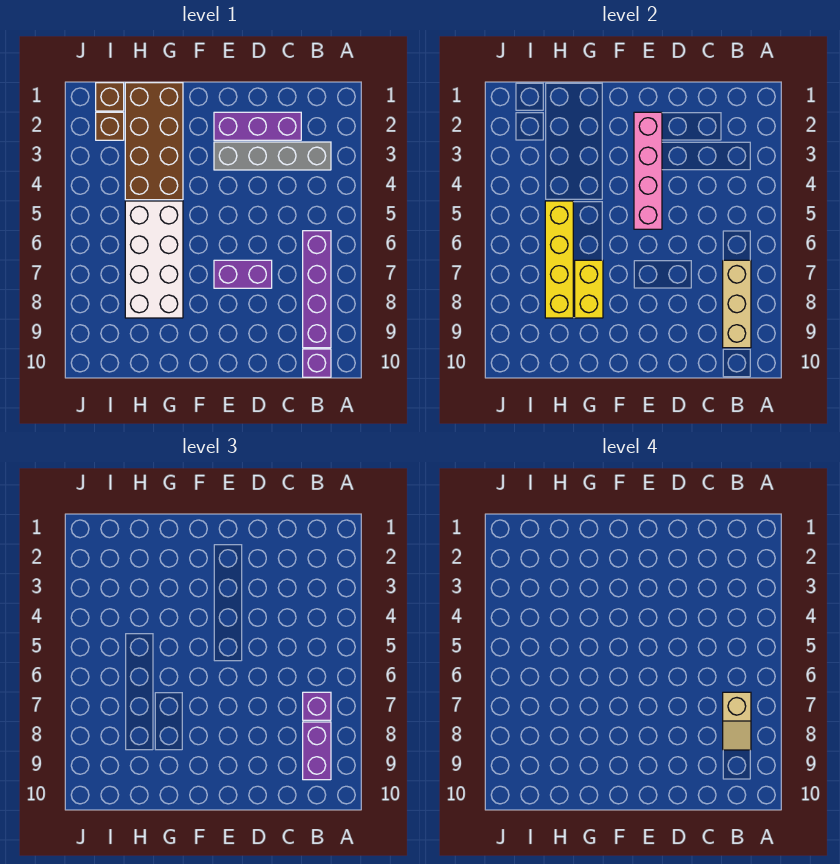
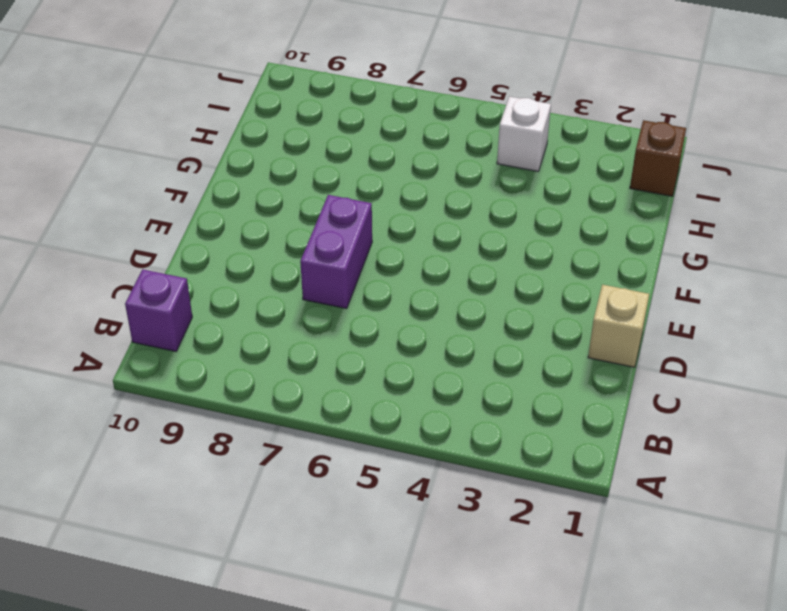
tan brick D1 level 1 -> none
white brick I4 level 1 -> none
none -> grey brick B3:E3 level 1
none -> purple brick B6:B9 level 1
none -> purple brick C2:E2 level 1

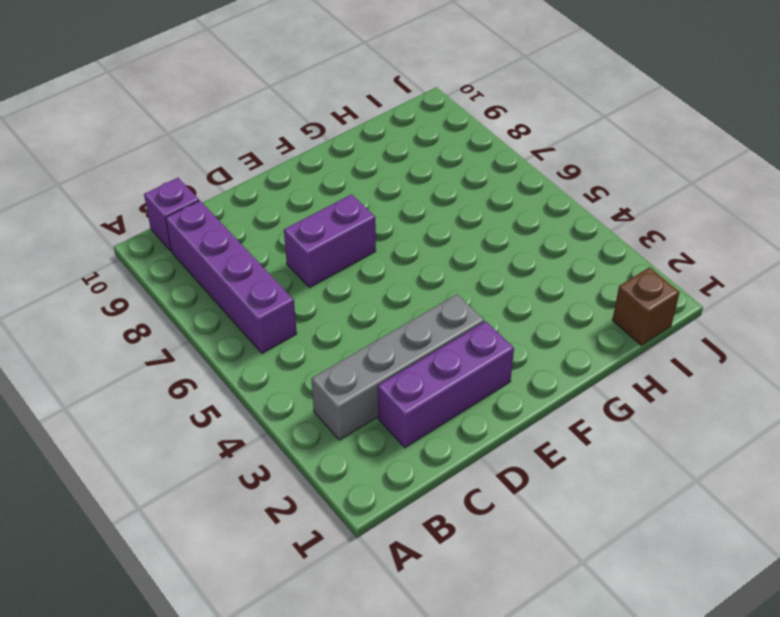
none -> brown brick G1:H4 level 1
none -> white brick G5:H8 level 1
none -> brown brick I2 level 1

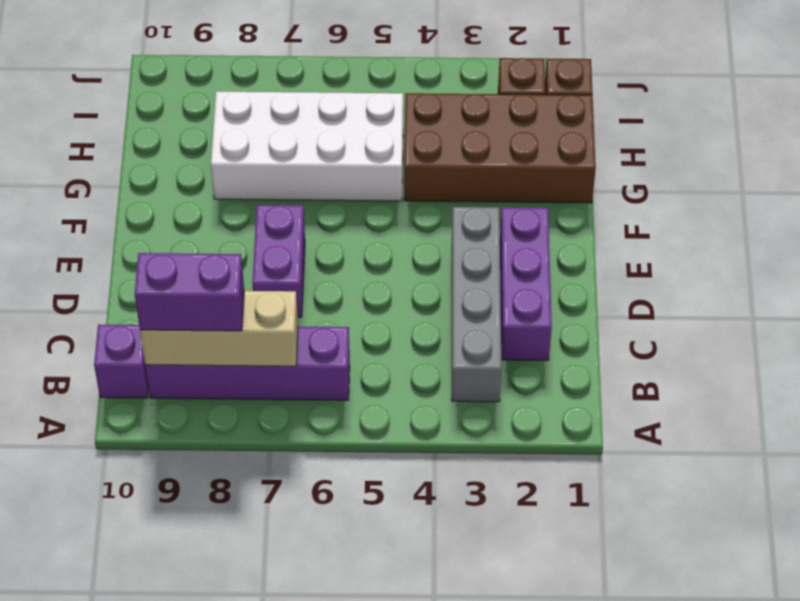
none -> pink brick E2:E5 level 2
none -> yellow brick G7:G8 level 2
none -> yellow brick H5:H8 level 2

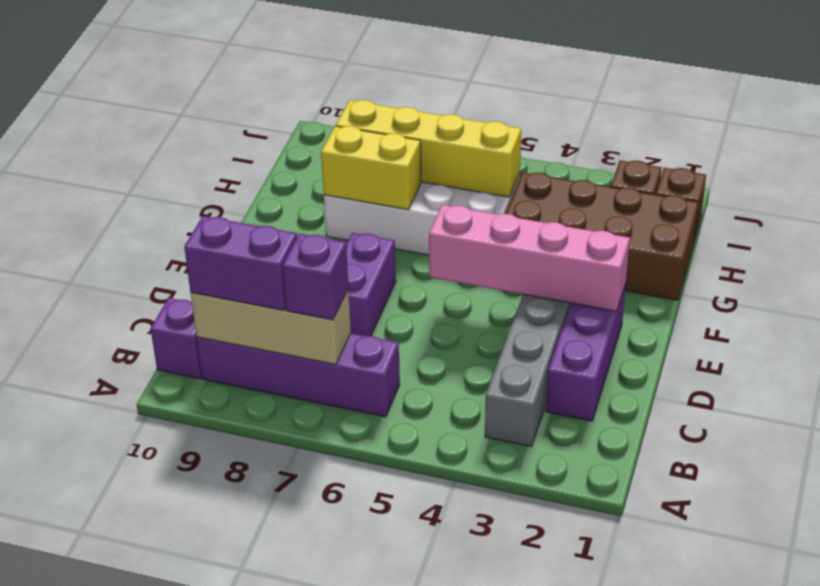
none -> tan slope B7:B8 level 4 top 7

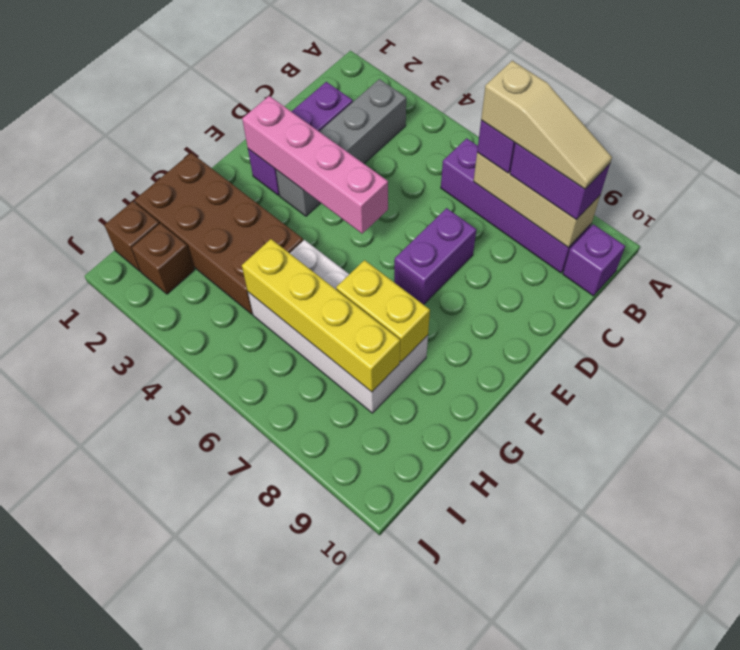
tan slope B7:B9 level 4 top 7 -> tan slope B7:B8 level 4 top 7

